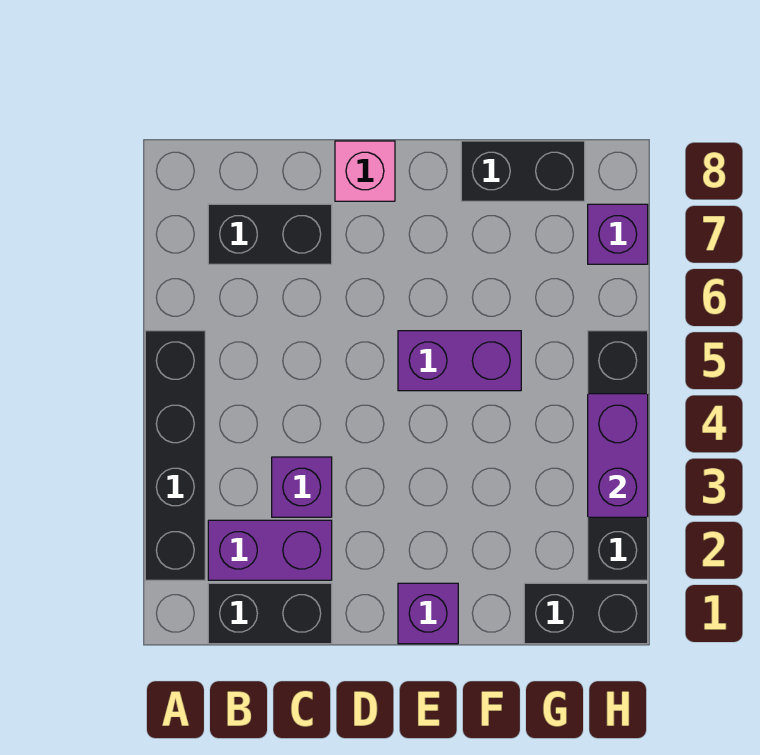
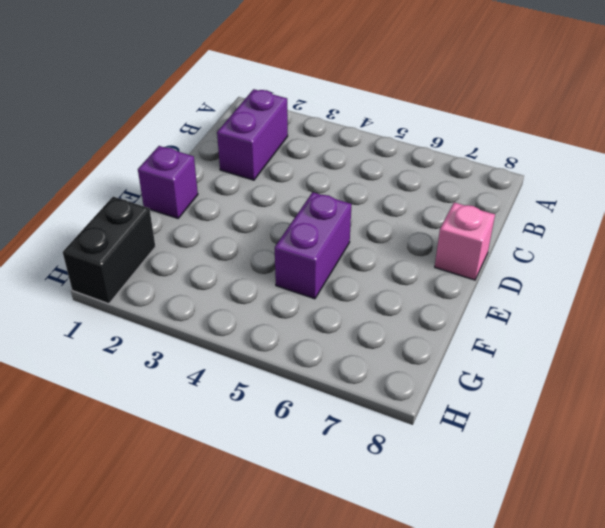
none -> black brick A2:A5 level 1
none -> black brick B1:C1 level 1
none -> black brick B7:C7 level 1

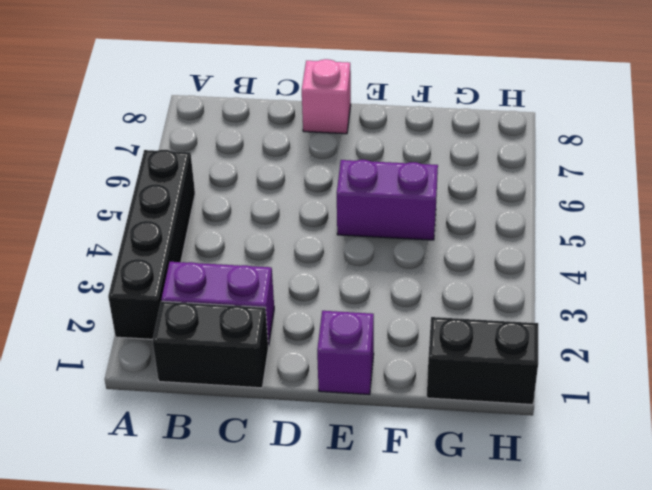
none -> black brick B7:C7 level 1
none -> purple brick C3 level 1
none -> black brick F8:G8 level 1

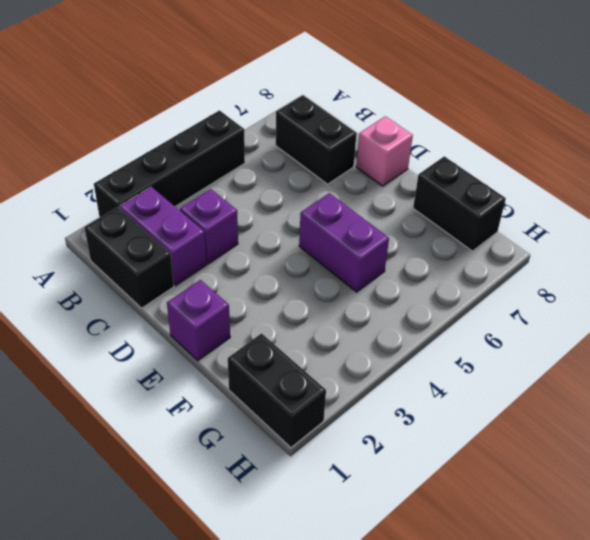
none -> black brick H2:H5 level 1
none -> purple brick H7 level 1
none -> purple brick H3:H4 level 2

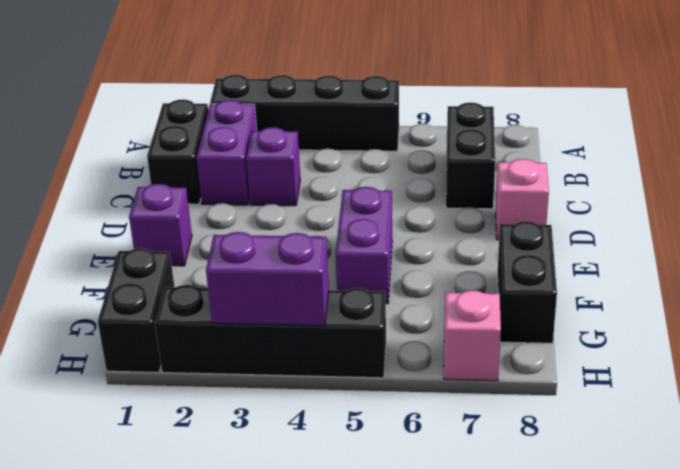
pink brick H7 level 1 -> purple brick H7 level 1

